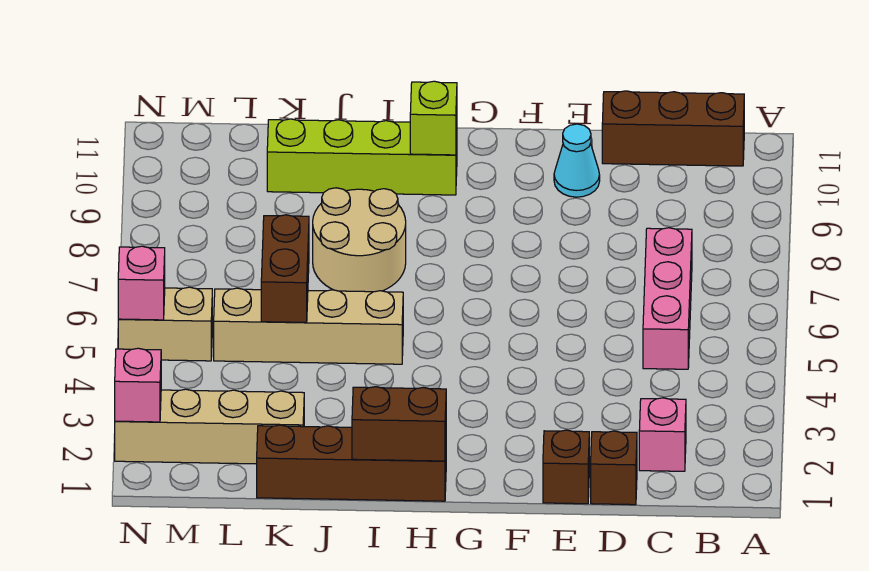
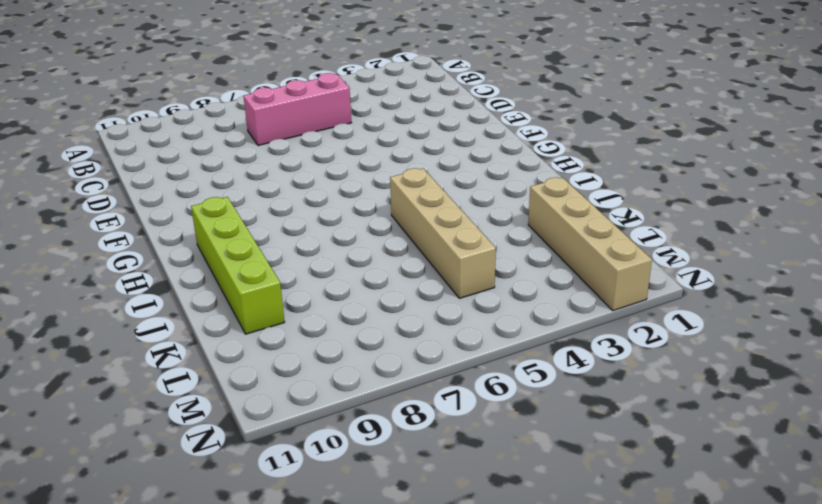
none -> brown brick B11:D11 level 1
none -> pink brick C2 level 1
none -> brown brick D1 level 1

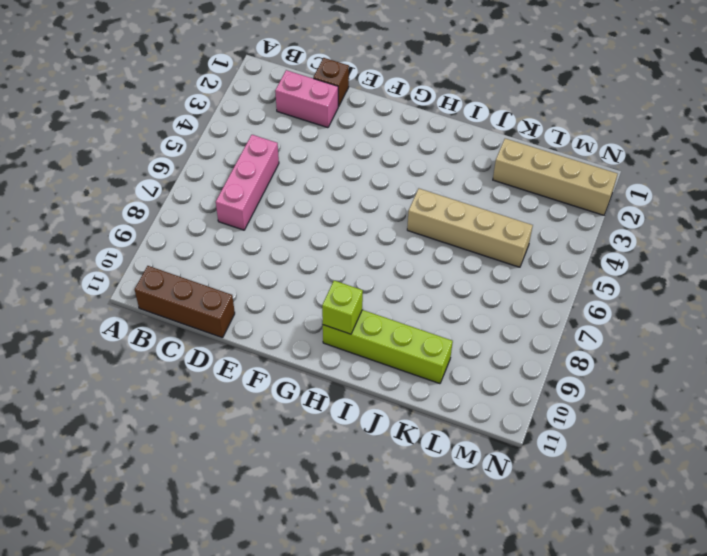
pink brick C2:D2 level 1 -> pink brick C2 level 1
none -> brown brick E1 level 1
none -> cyan cone E10 level 1
none -> brown brick H1:K1 level 1

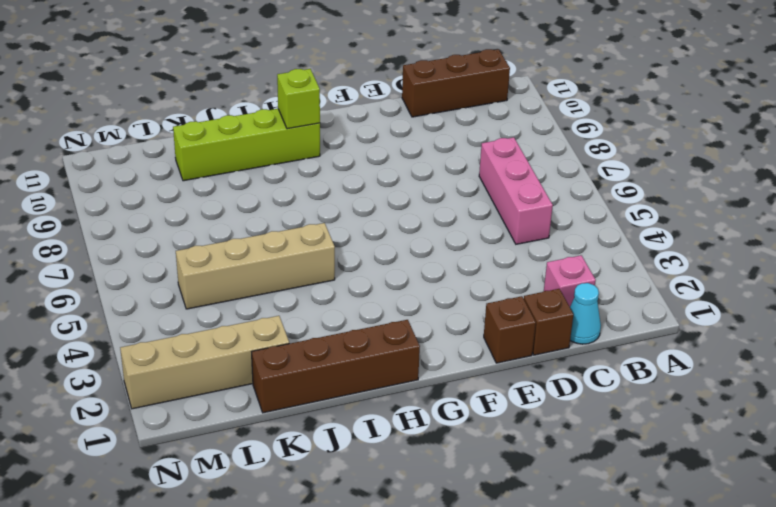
cyan cone C1 level 1 -> cyan cone E10 level 1
none -> tan round brick I7:J8 level 1
none -> tan brick M5:N5 level 1
none -> brown brick H1:I1 level 2

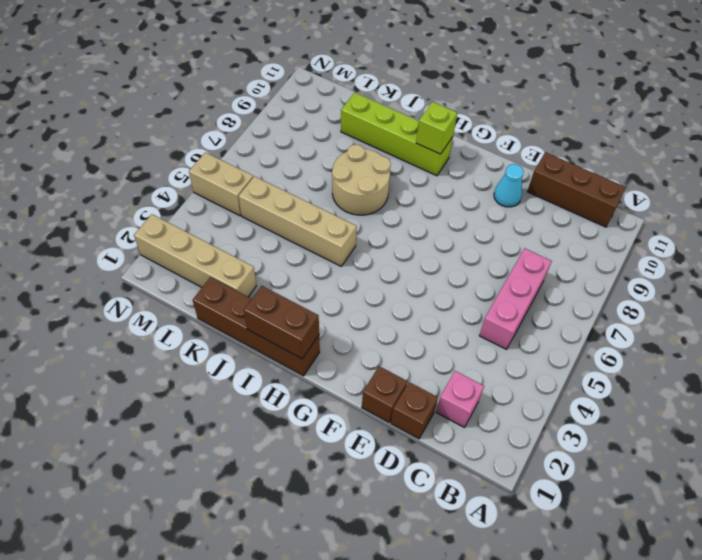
none -> brown brick K5:K6 level 2
none -> pink brick N2 level 2
none -> pink brick N5 level 2

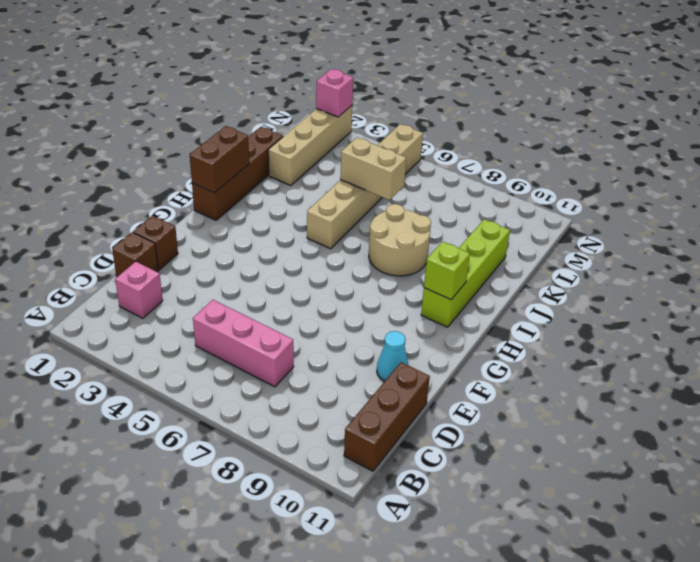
tan brick K5:K6 level 2 -> brown brick K5:K6 level 2
none -> pink brick N5 level 2

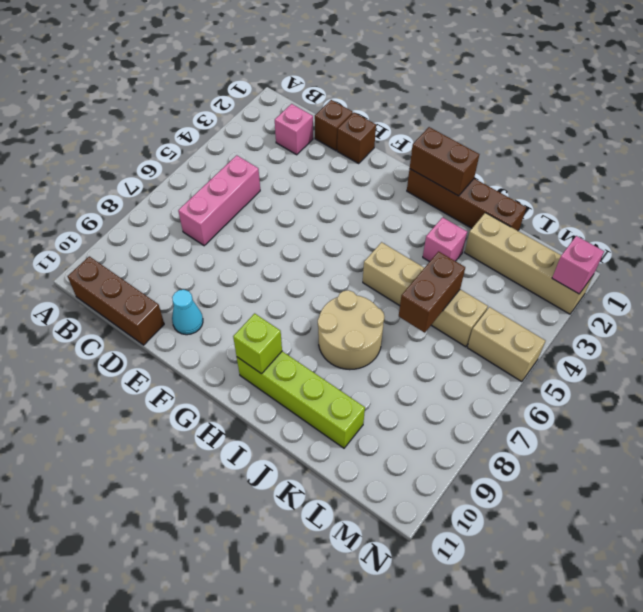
pink brick J3 level 1 -> pink brick N5 level 2

